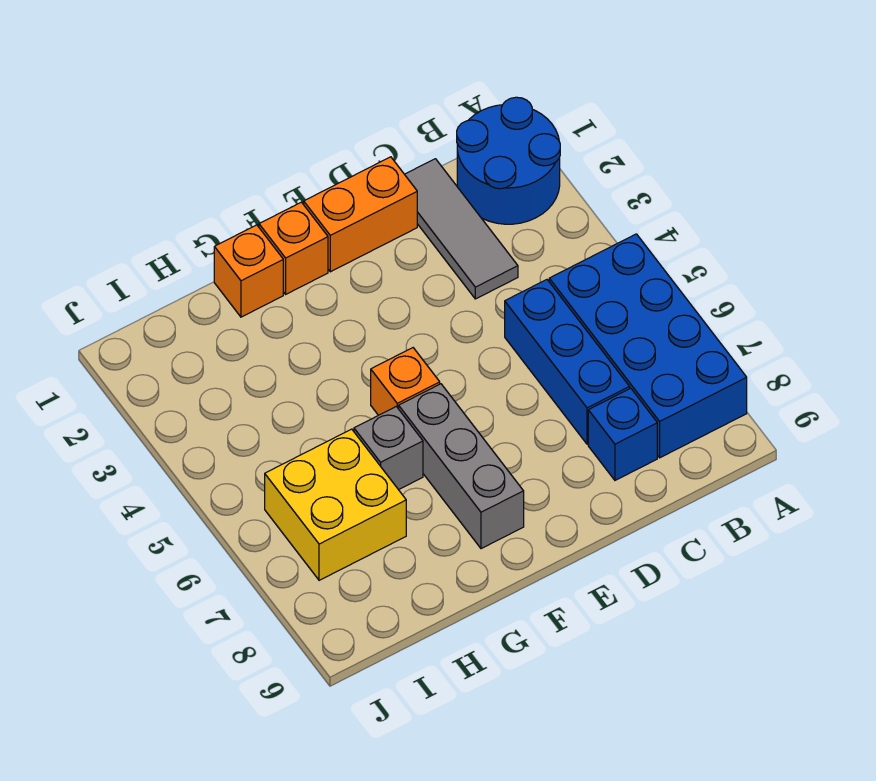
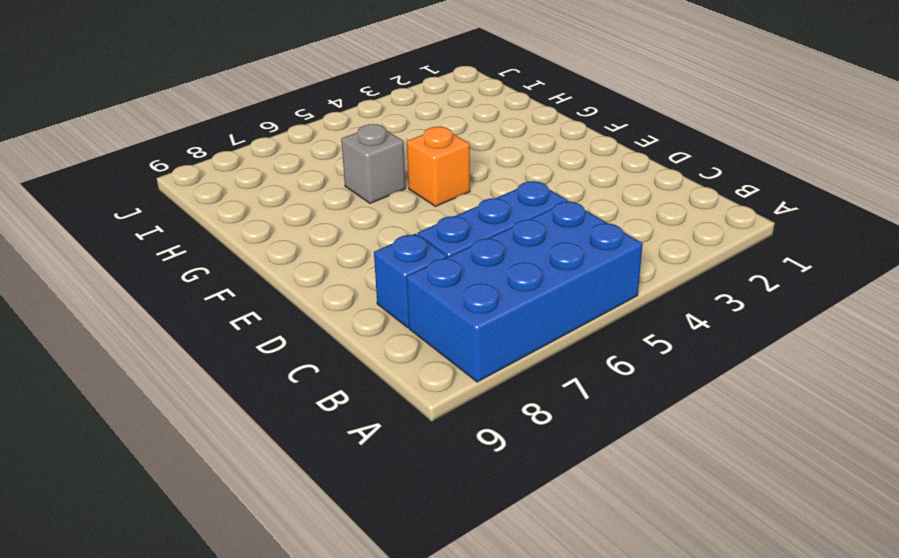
none -> blue round brick A1:B2 level 1
none -> grey tile C1:C3 level 1
none -> orange brick D1:E1 level 1

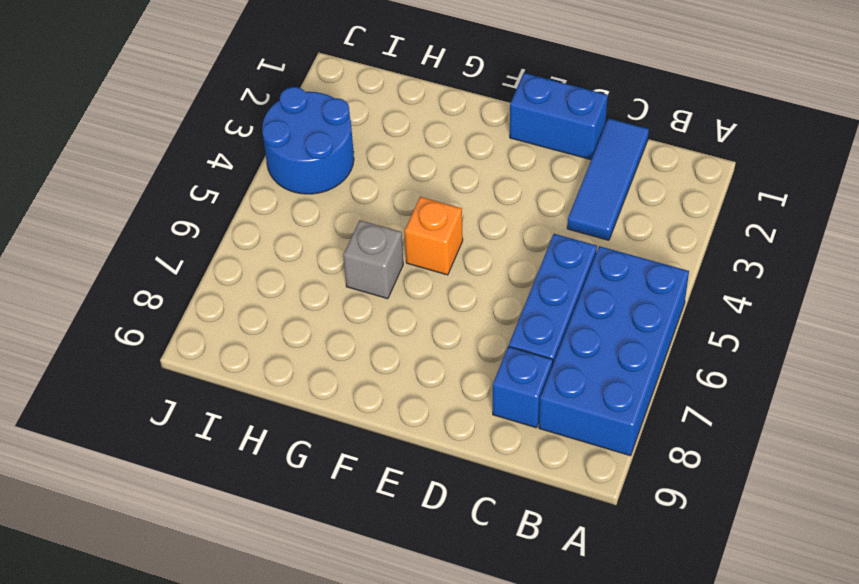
blue tile C1:C3 level 1 -> grey tile C1:C3 level 1
blue brick D1:E1 level 1 -> orange brick D1:E1 level 1
blue round brick I3:J4 level 1 -> blue round brick A1:B2 level 1
none -> orange brick F1 level 1
none -> grey brick F6:F8 level 1
none -> orange brick G1 level 1

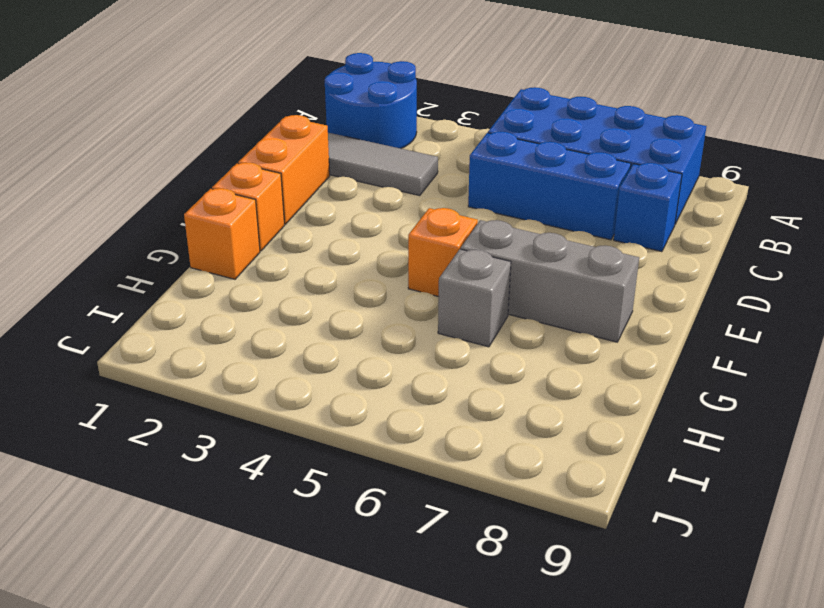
none -> yellow brick H6:I7 level 1

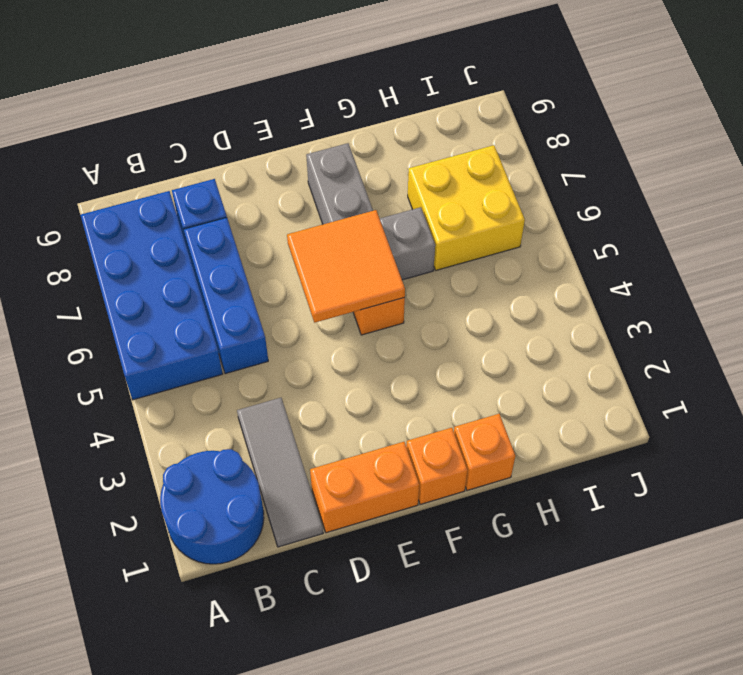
orange tile E5:F6 level 2 -> none

